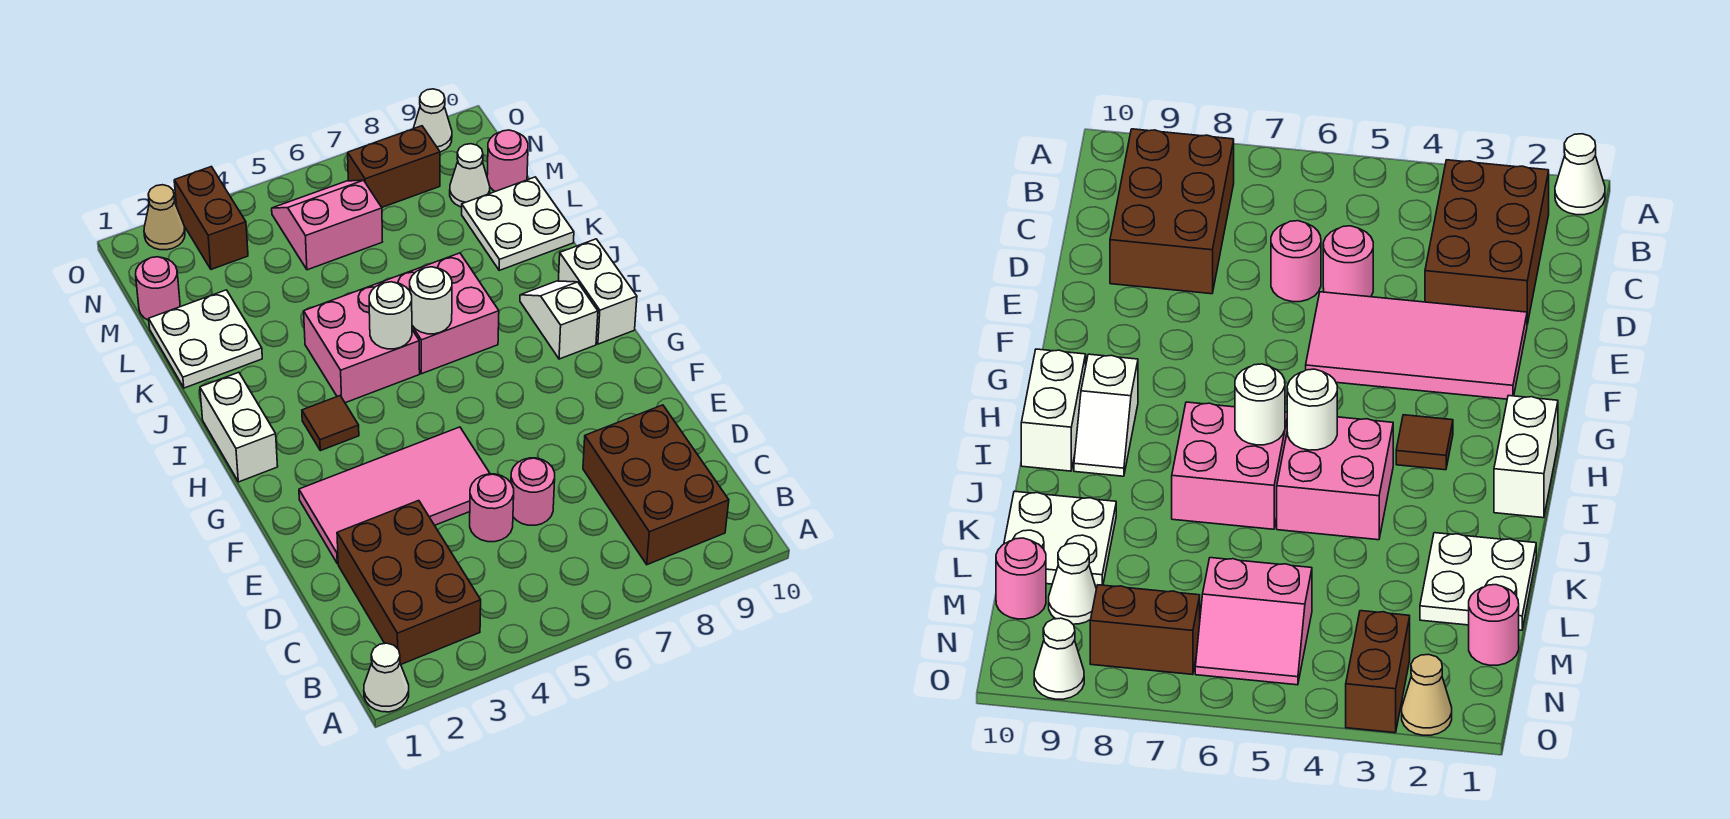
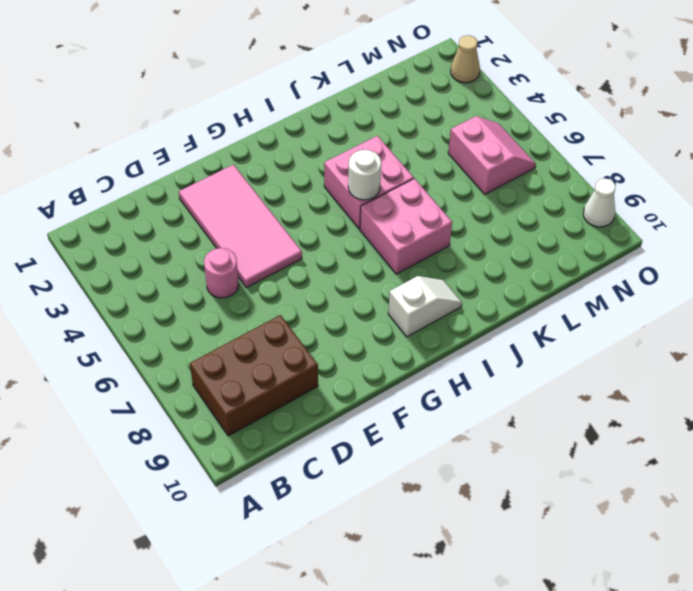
none -> white cone A1 level 1
none -> brown brick B2:D3 level 1
none -> pink round brick D6 level 1

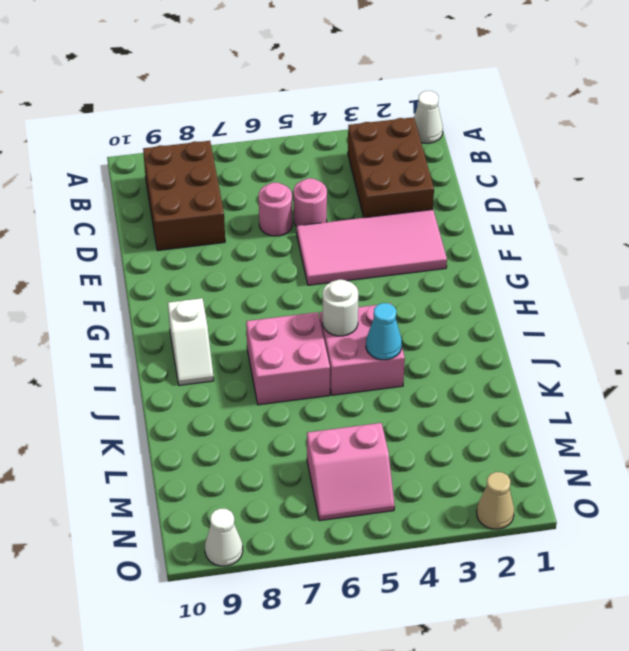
cyan cone J4 level 2 -> none
none -> white brick H1:I1 level 1
none -> brown tile H3 level 1
none -> white brick H10:I10 level 1

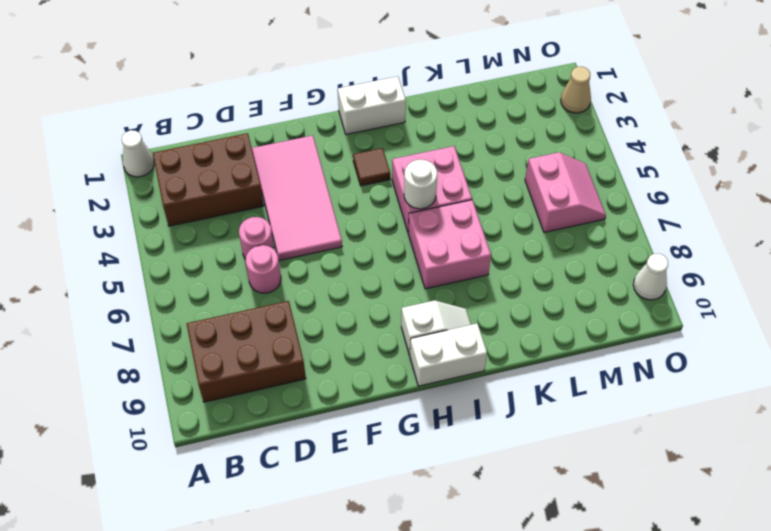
none -> white plate K1:L2 level 1
none -> white plate K9:L10 level 1
none -> pink round brick M1 level 1

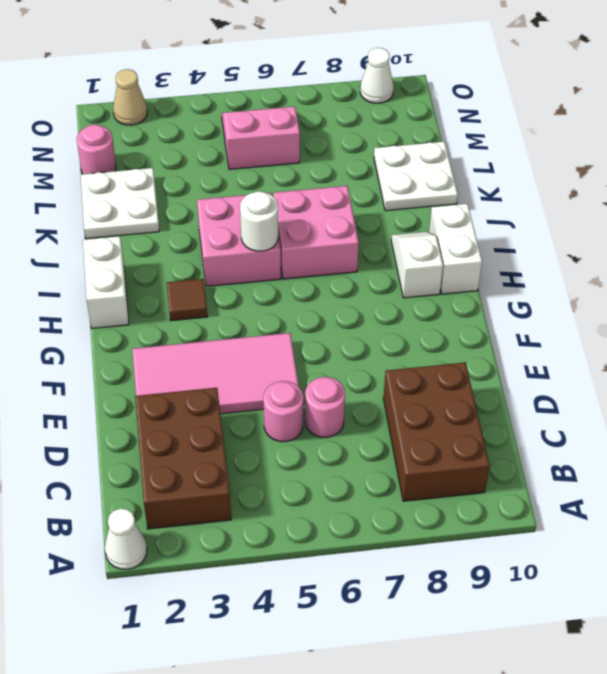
none -> white cone M9 level 1
none -> pink round brick M10 level 1
none -> brown brick N3:O3 level 1

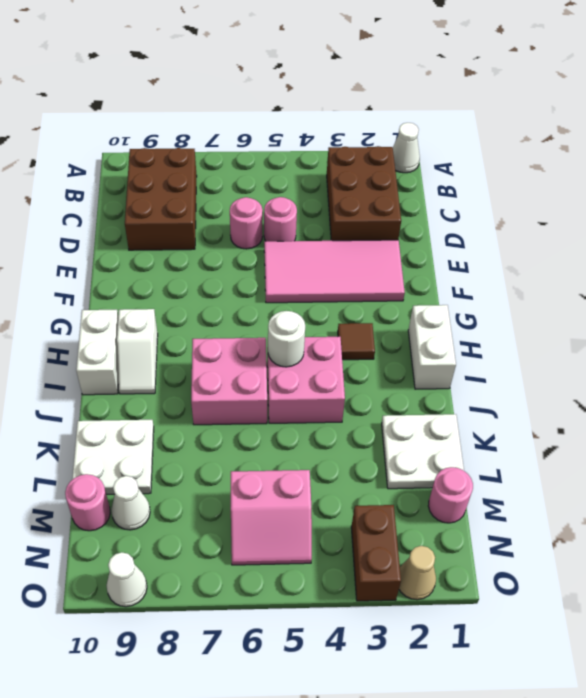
none -> brown brick N7:N8 level 1
none -> white round brick I6 level 2

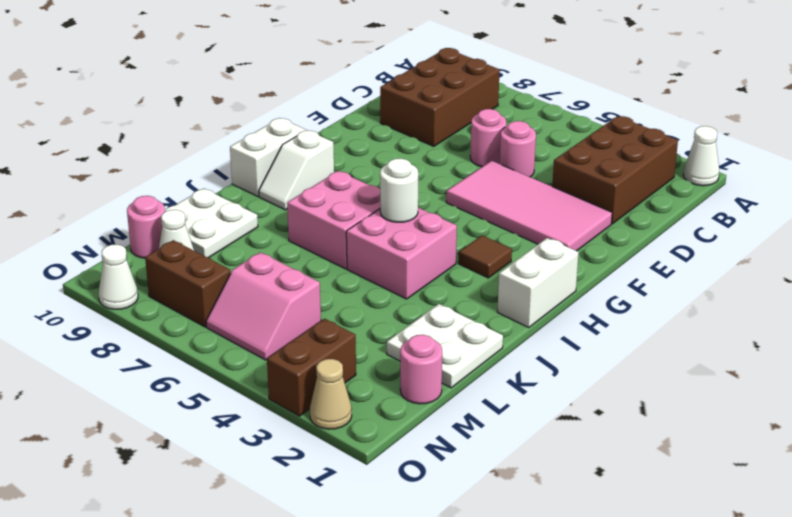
none -> white round brick I6 level 2

